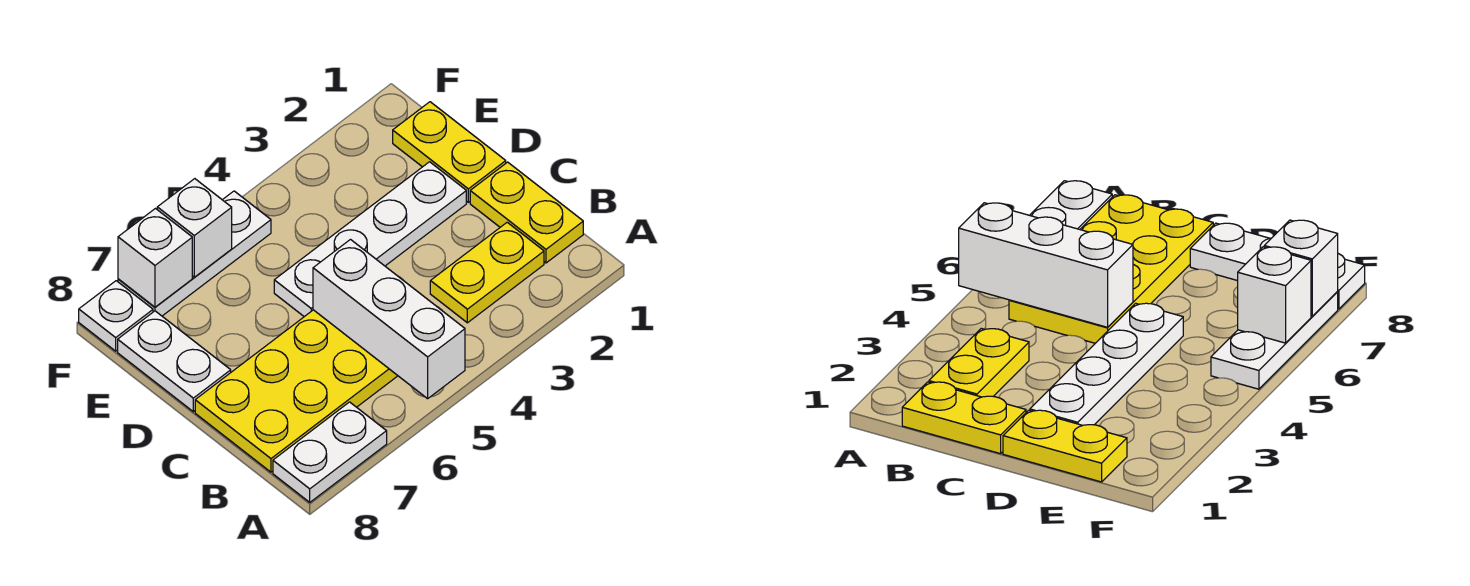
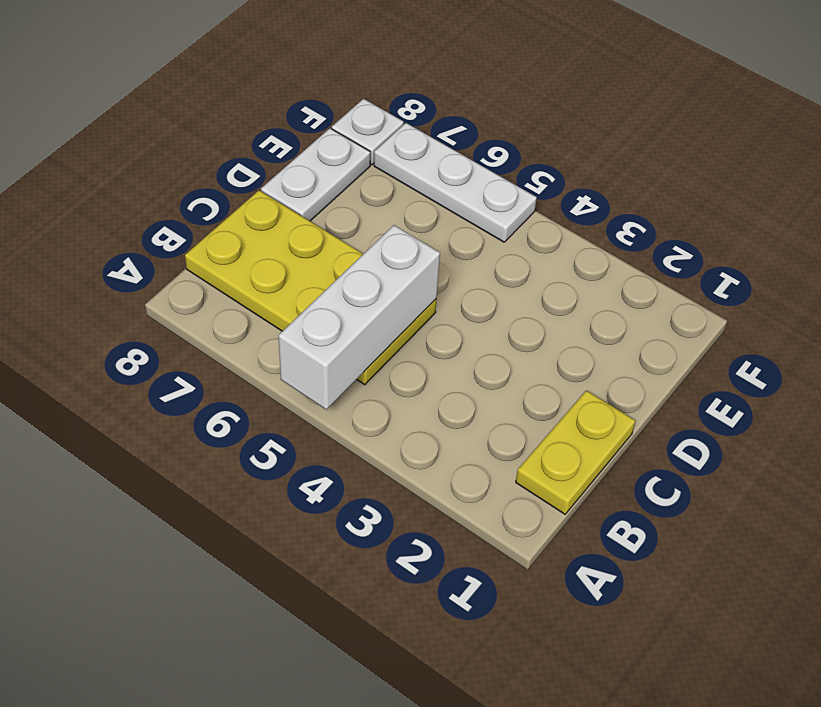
none -> white plate A7:A8 level 1
none -> yellow plate B2:B3 level 1
none -> yellow plate D1:E1 level 1

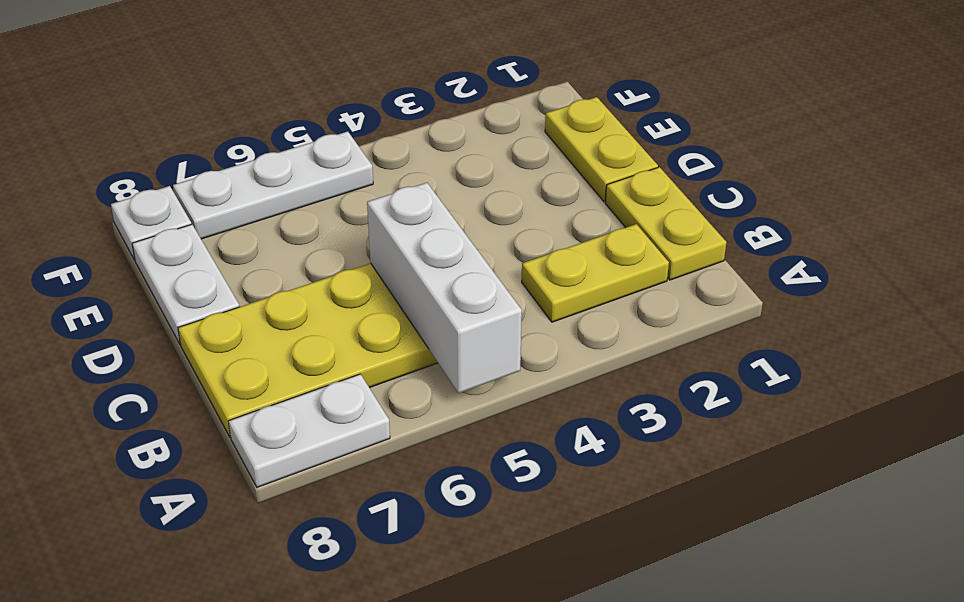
none -> white plate D2:D5 level 1
none -> white brick F6 level 2
none -> white brick F7 level 2

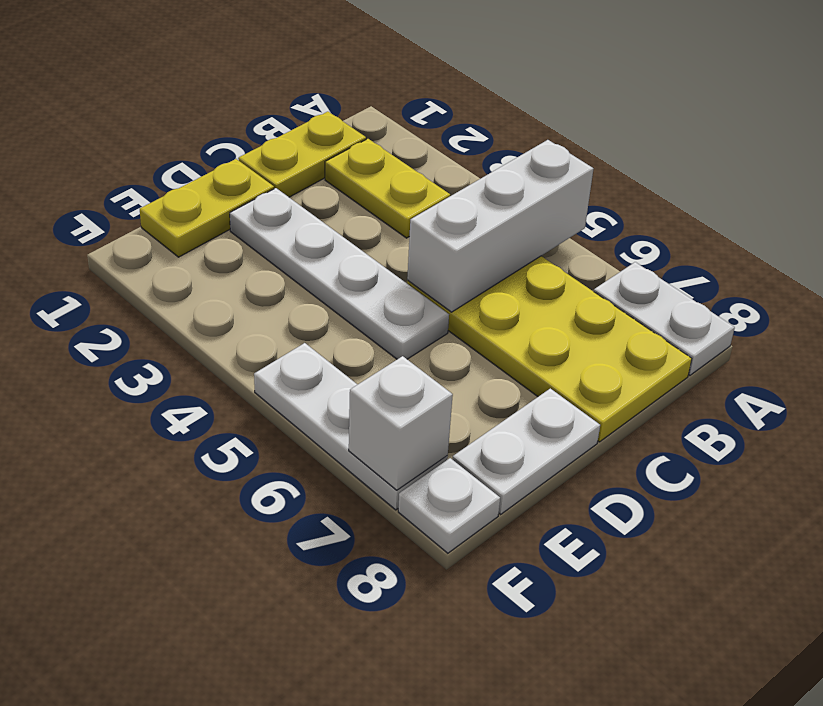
none -> white brick F6 level 2

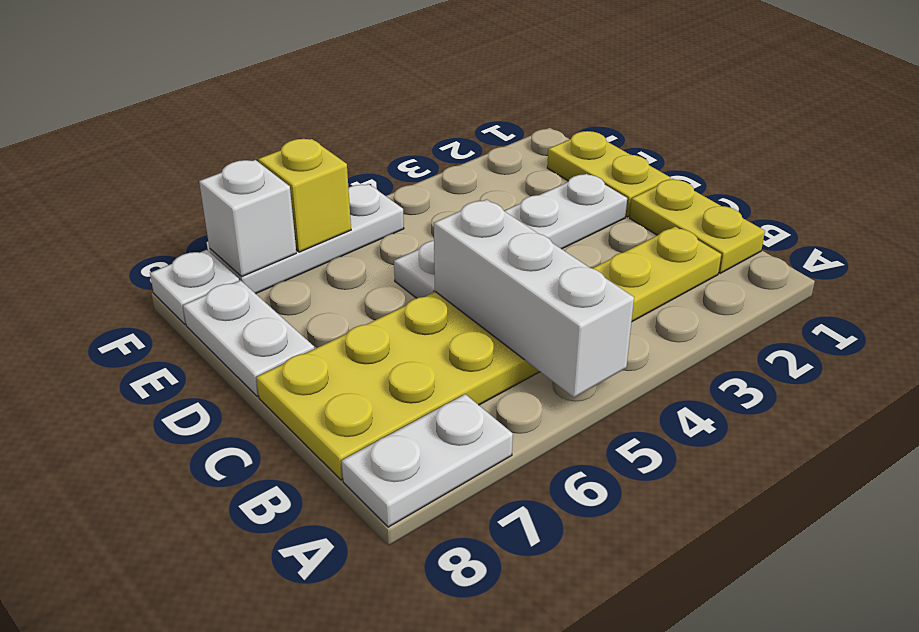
yellow brick F6 level 2 -> white brick F6 level 2

